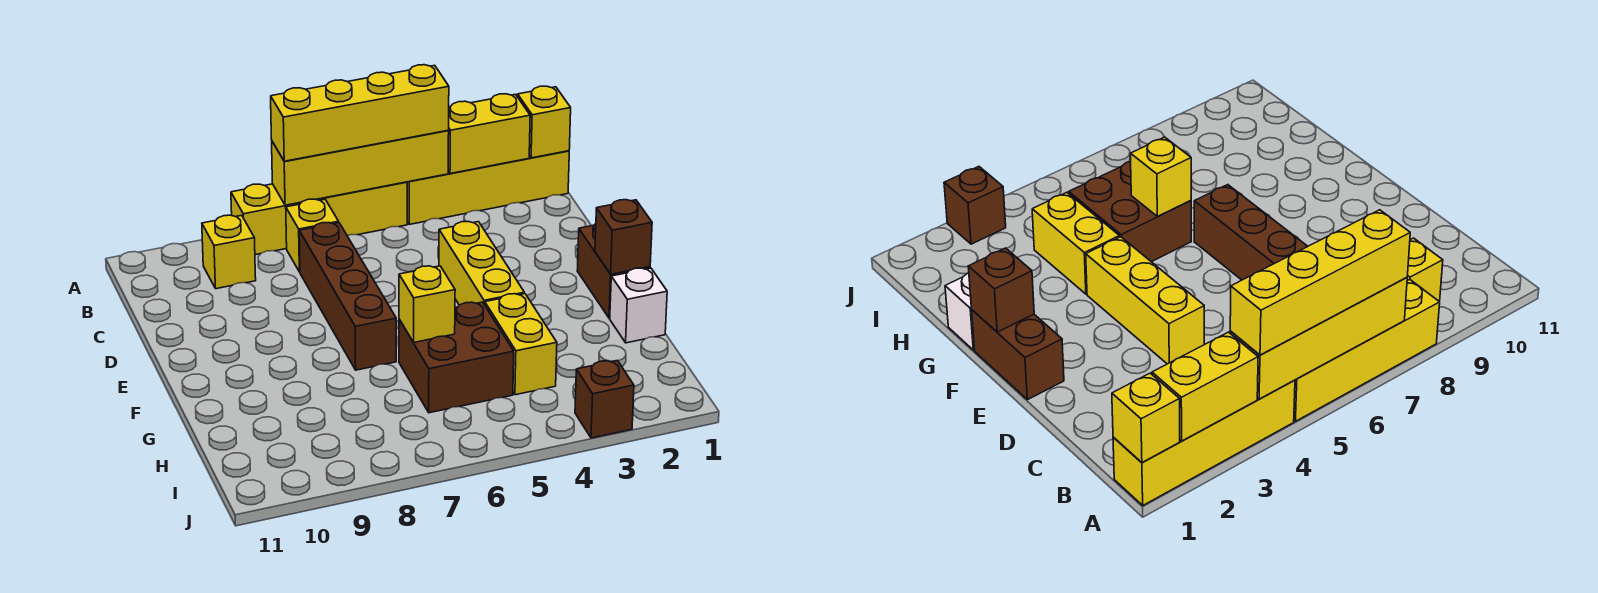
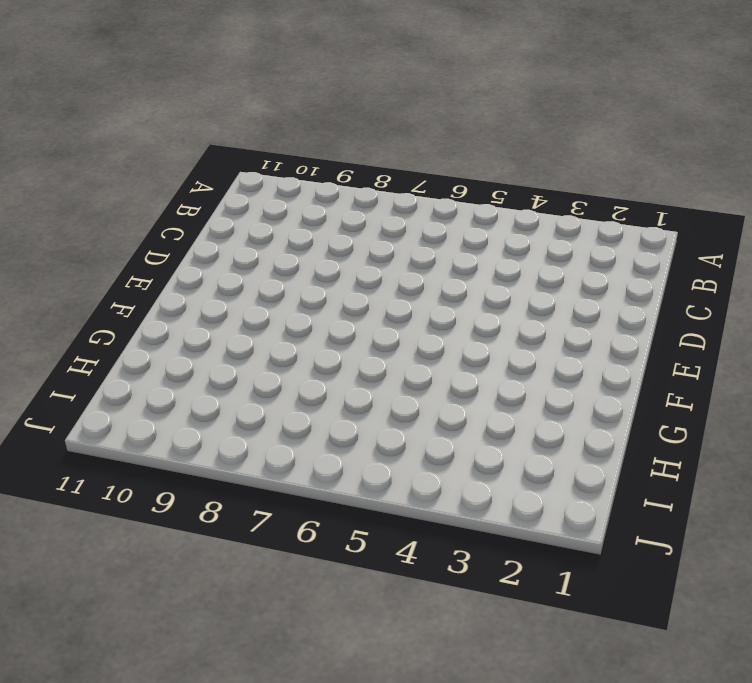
none -> yellow brick A1:A4 level 1
none -> yellow brick A5:A8 level 1
none -> yellow brick B7 level 1

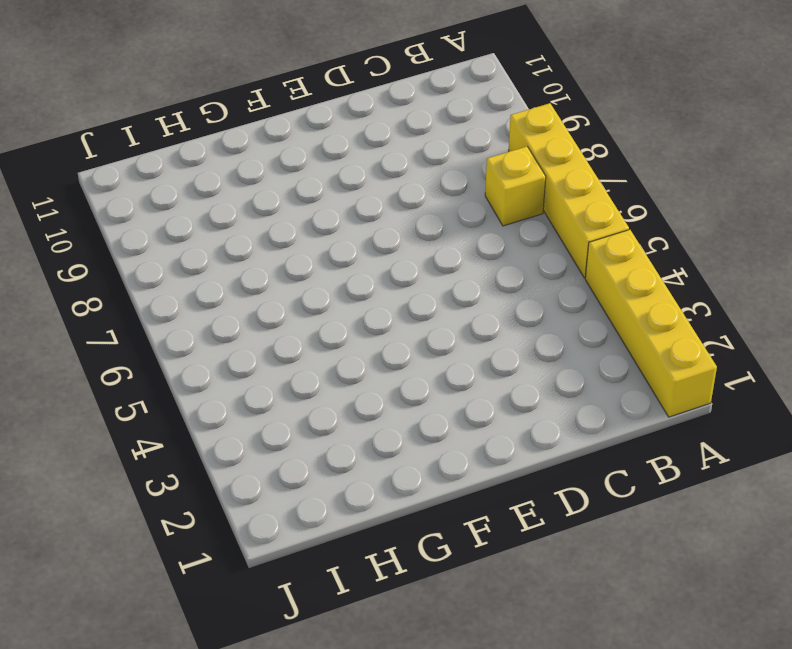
none -> yellow brick B9 level 1
none -> brown brick C7:F7 level 1
none -> yellow brick D4:F4 level 1

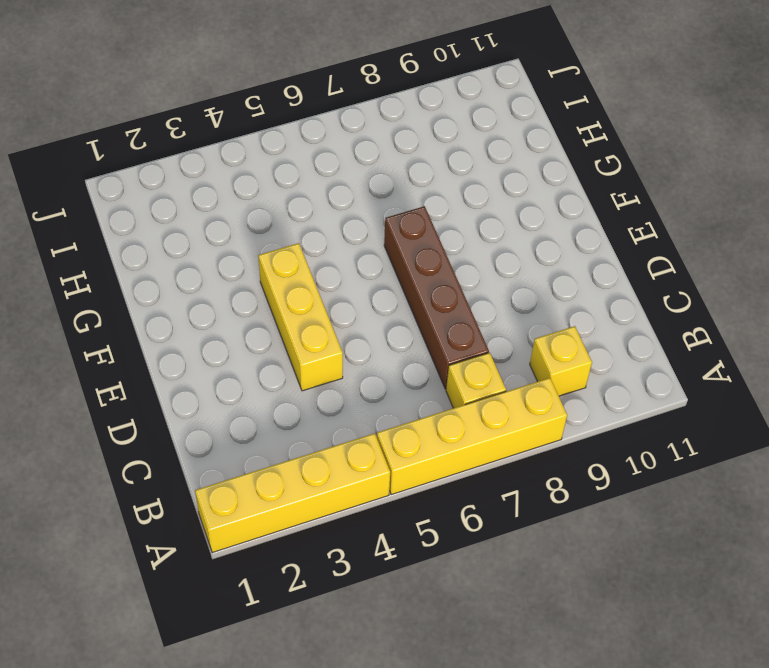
none -> brown brick E1:F1 level 1
none -> white brick G1 level 1
none -> yellow brick G4:H4 level 1

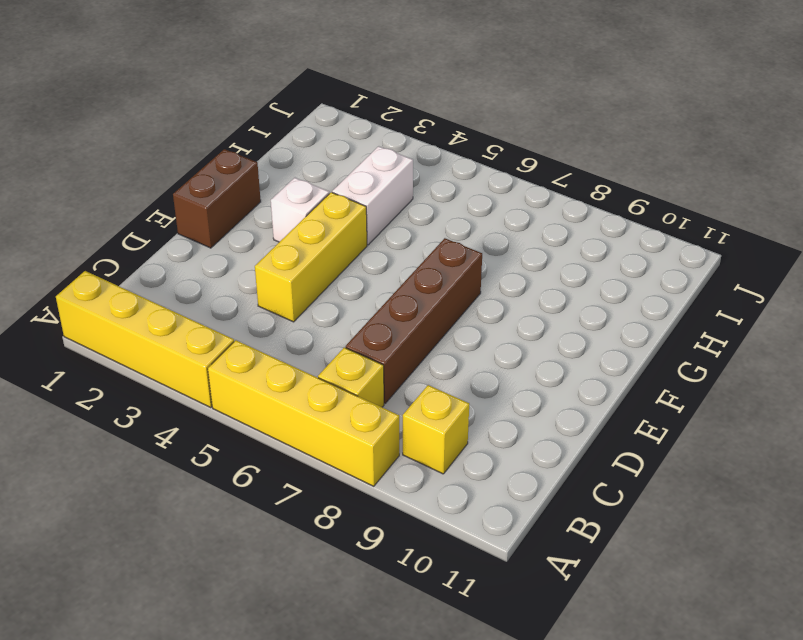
white brick F3 level 1 -> white brick G1 level 1
white brick G4:H4 level 1 -> yellow brick G4:H4 level 1
none -> brown brick G5:H6 level 1
none -> brown brick J3 level 1
none -> yellow brick A1 level 2

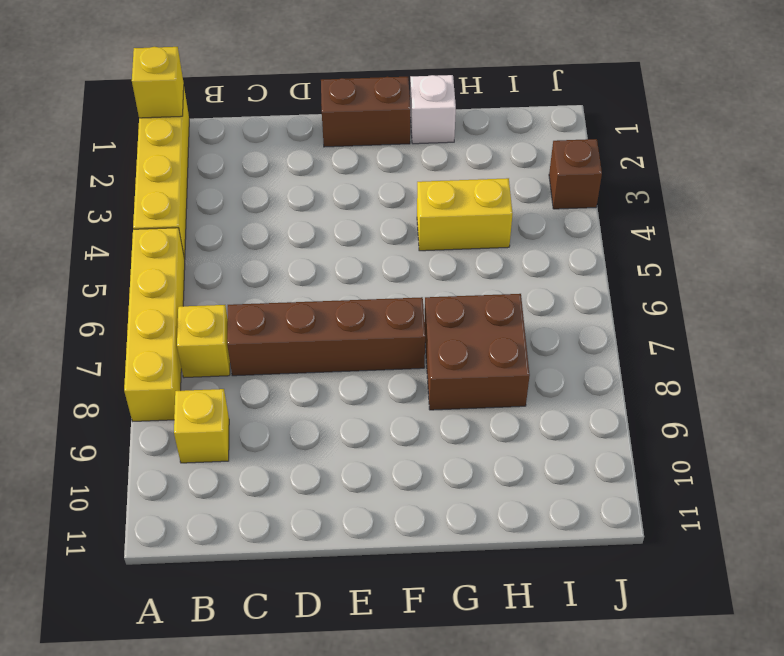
brown brick G7:H8 level 1 -> brown brick G5:H6 level 1
none -> yellow brick D4:F4 level 1
none -> yellow brick A2:A3 level 2
none -> yellow brick A4:A7 level 2

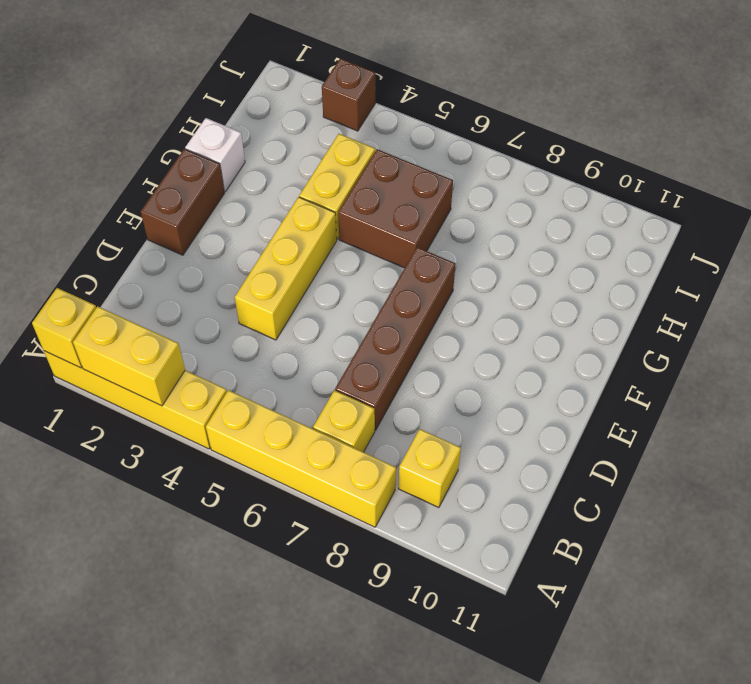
none -> yellow brick A4:A7 level 2
none -> brown brick F1 level 2
none -> yellow brick G6 level 2

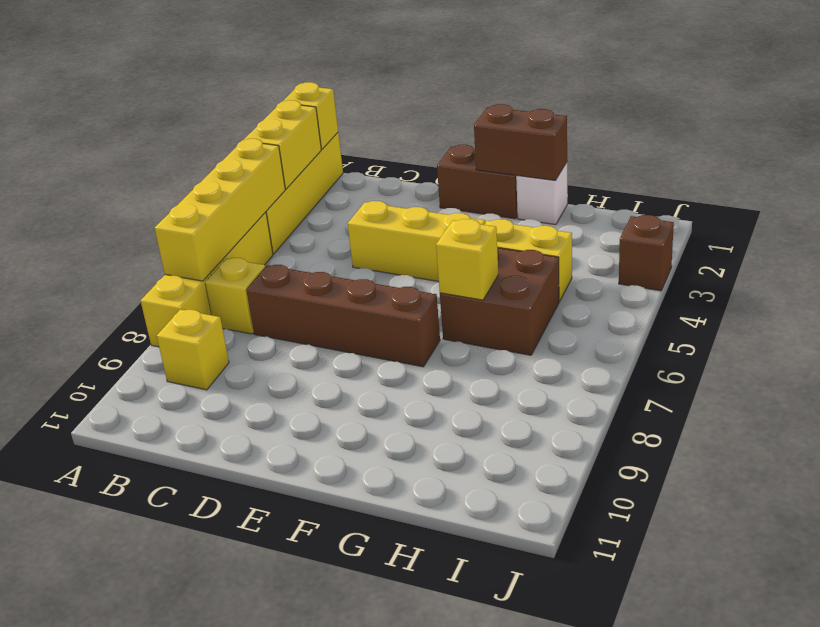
brown brick F1:G1 level 2 -> brown brick F1 level 2
none -> yellow brick A4:A7 level 3

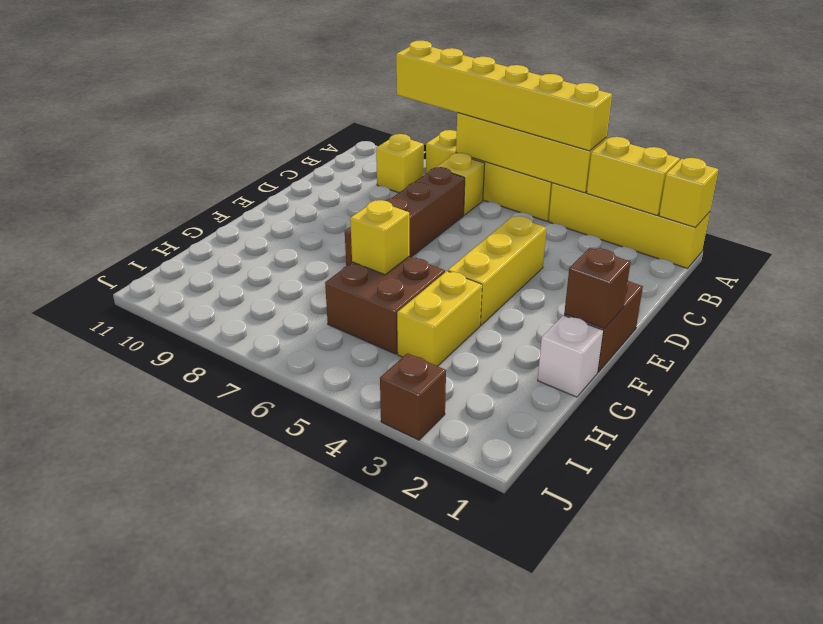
yellow brick A4:A9 level 3 -> yellow brick A4:A7 level 3

